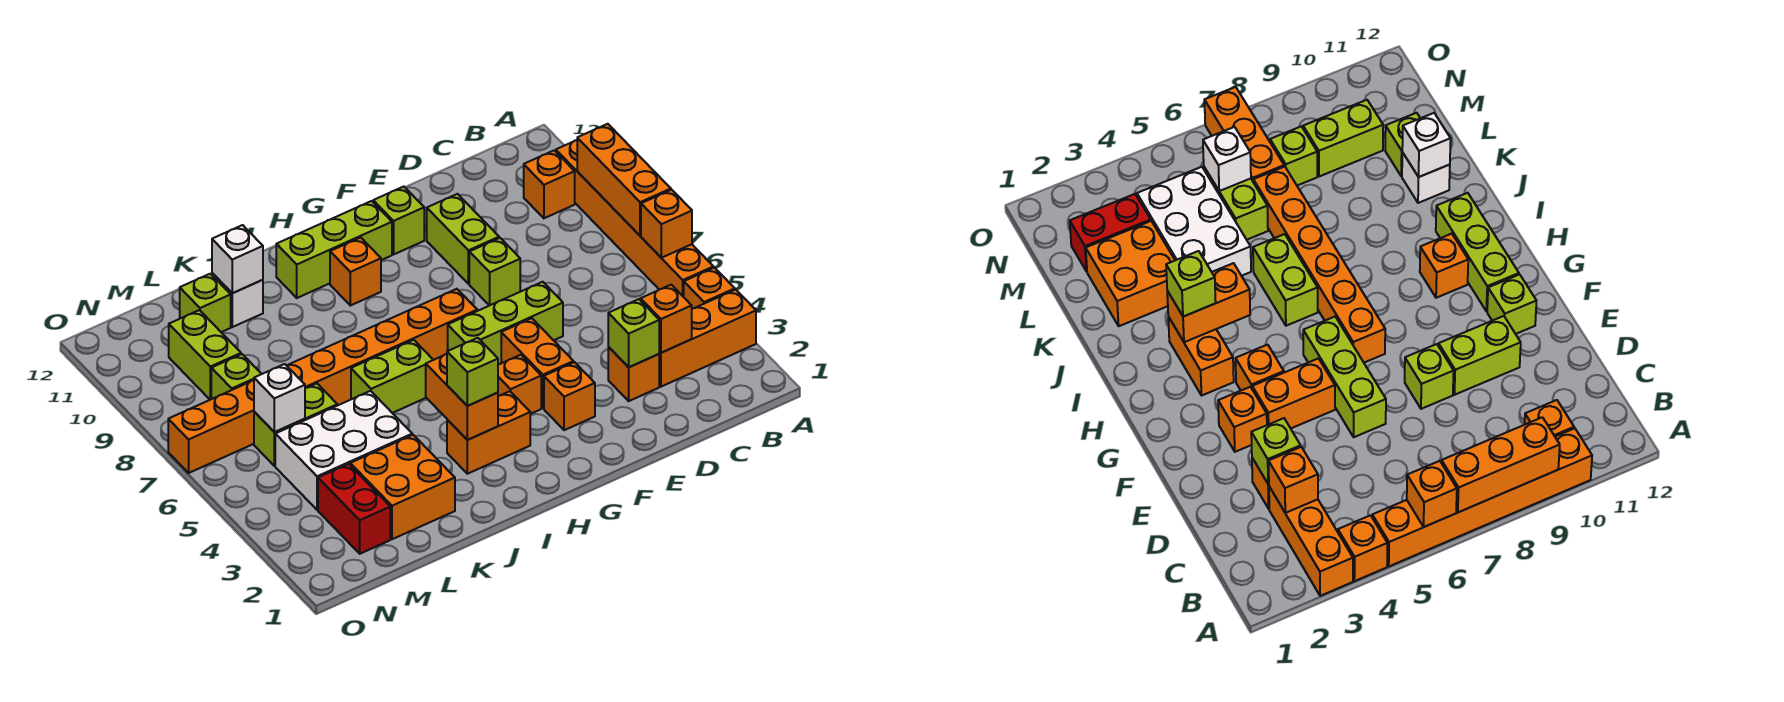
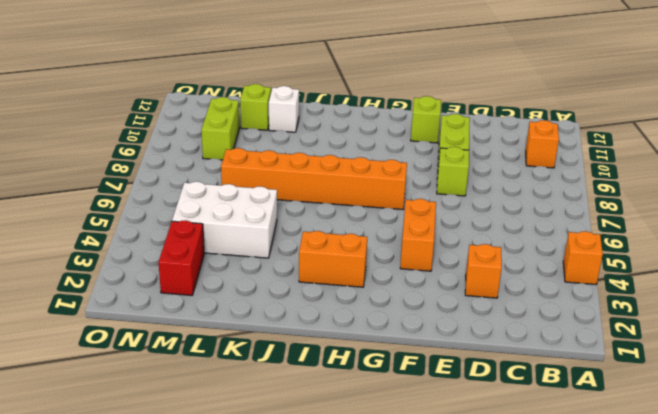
none -> orange brick A3:C3 level 1
none -> orange brick A5:A10 level 1
none -> lime brick E6:G6 level 1
none -> orange brick F3 level 1

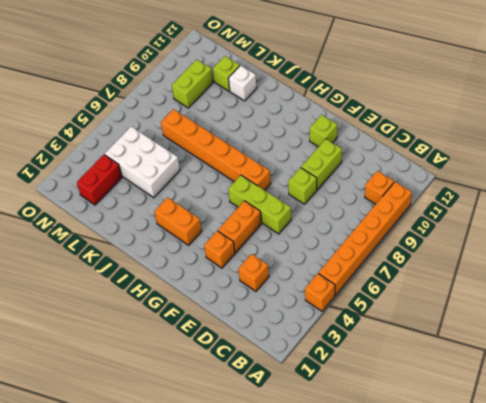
none -> orange brick A3:C3 level 1
none -> orange brick G4 level 1
none -> lime brick G11:I11 level 1
none -> orange brick H10 level 1

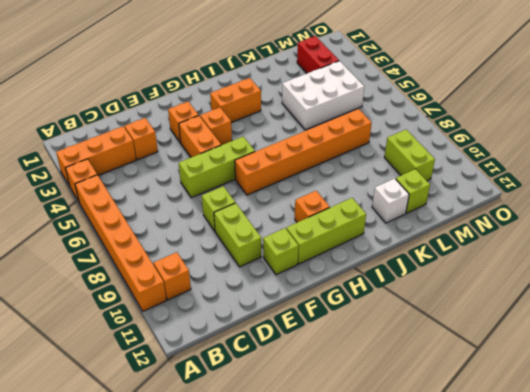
none -> lime brick I6:J6 level 1
none -> orange brick K2:L3 level 1
none -> lime brick L6:M6 level 1
none -> orange brick M7:O7 level 1

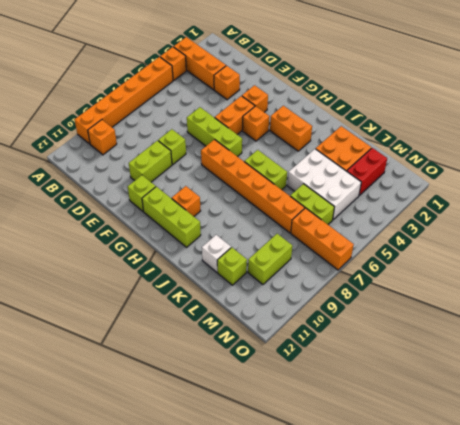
none -> lime brick M8 level 1
none -> orange brick A6 level 2
none -> orange brick A7:A9 level 2
none -> orange brick C3 level 2

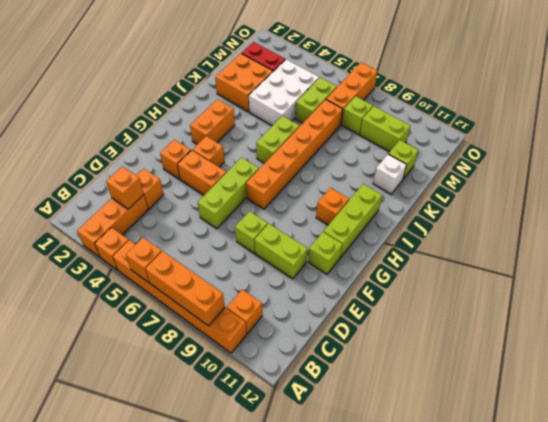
none -> lime brick D3 level 2
none -> orange brick I3:I4 level 2
none -> white brick K11 level 2
none -> white brick M6 level 2

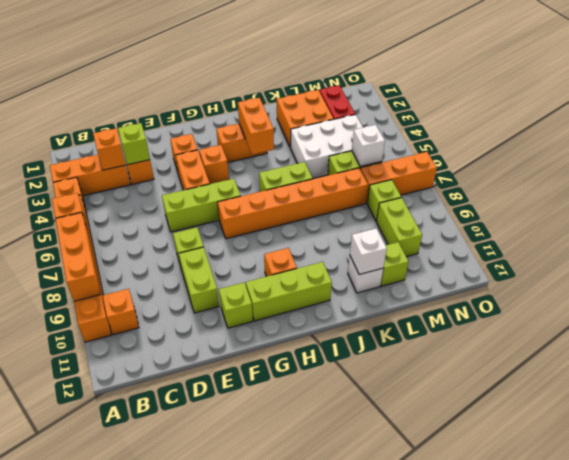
none -> lime brick I3 level 3

